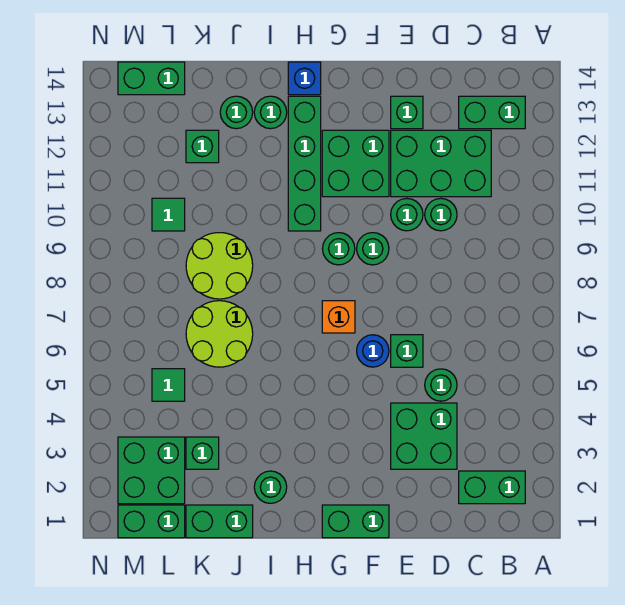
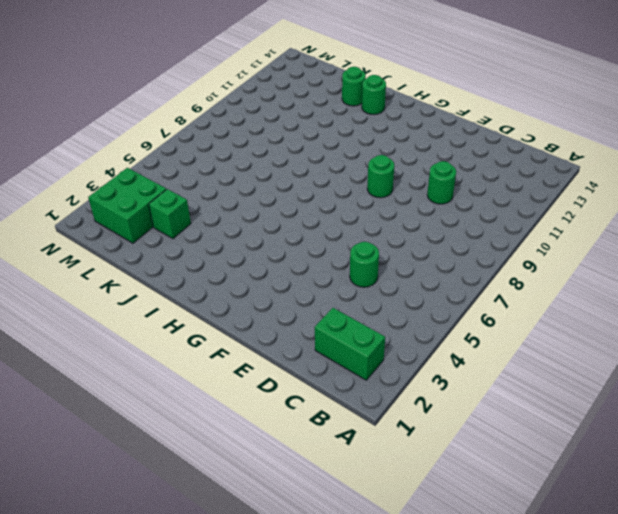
none -> green brick B13:C13 level 1
none -> green brick C11:E12 level 1
none -> green brick D3:E4 level 1
none -> green brick E6 level 1

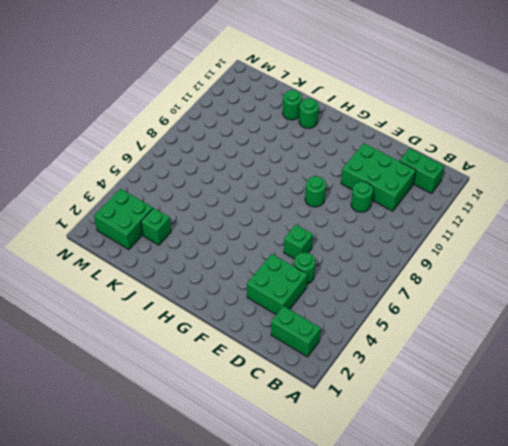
none -> green round brick E10 level 1
none -> green brick E13 level 1
none -> green brick F1:G1 level 1
none -> blue round brick F6 level 1

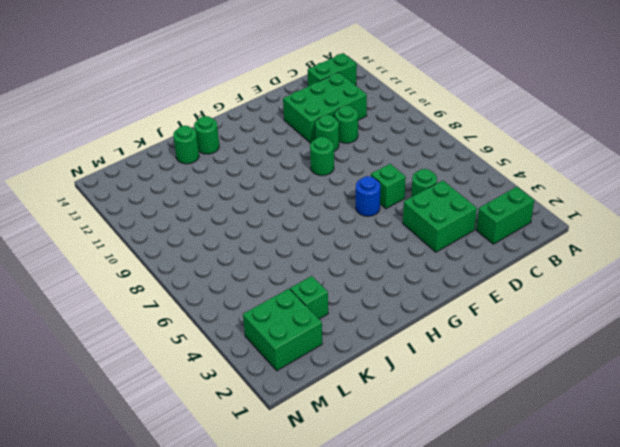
none -> green brick E13 level 1
none -> green brick F1:G1 level 1
none -> green brick F11:G12 level 1
none -> orange brick G7 level 1

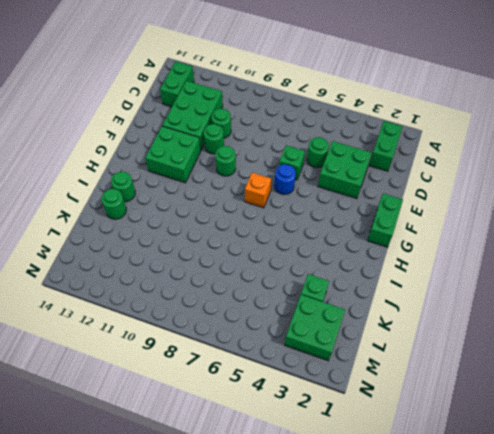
none -> green brick E13 level 1
none -> green round brick G9 level 1
none -> green brick H10:H13 level 1
none -> blue brick H14 level 1

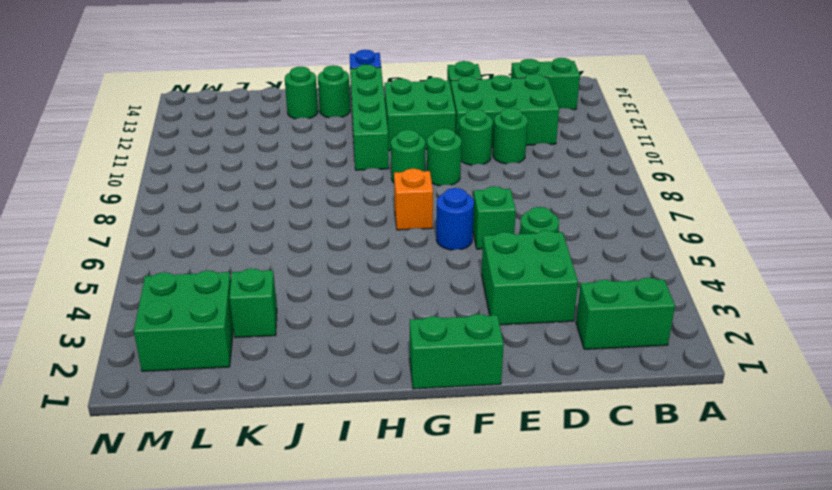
none -> green round brick I2 level 1
none -> green brick J1:K1 level 1
none -> lime round brick J6:K7 level 1
none -> lime round brick J8:K9 level 1

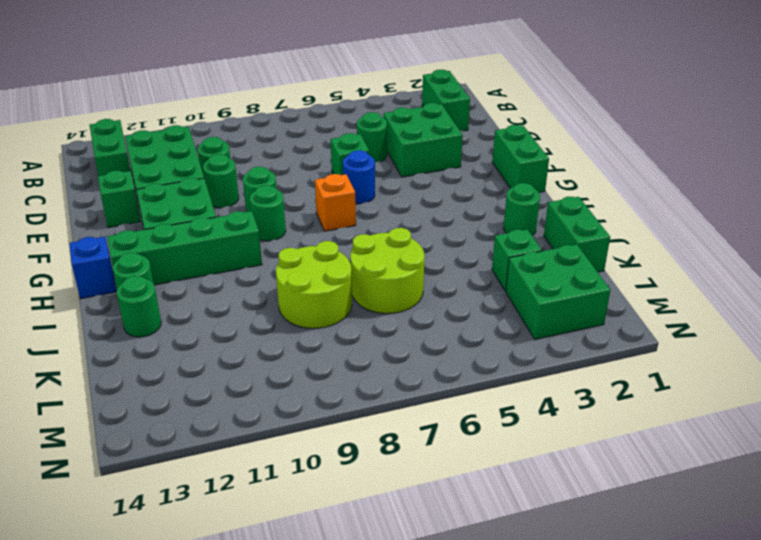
none -> green brick K12 level 1
none -> green brick L1:M1 level 1
none -> green tile L5 level 1
none -> green tile L10 level 1

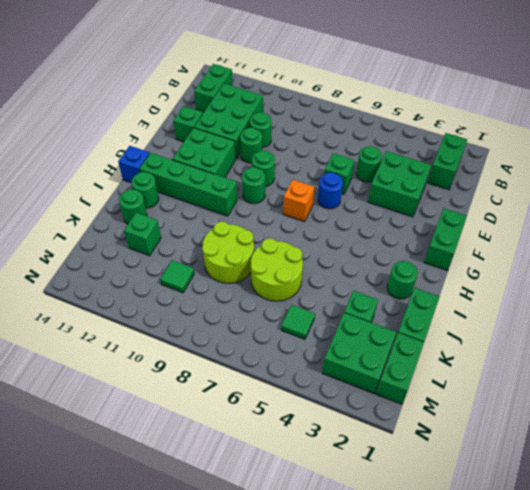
none -> green brick L14:M14 level 1

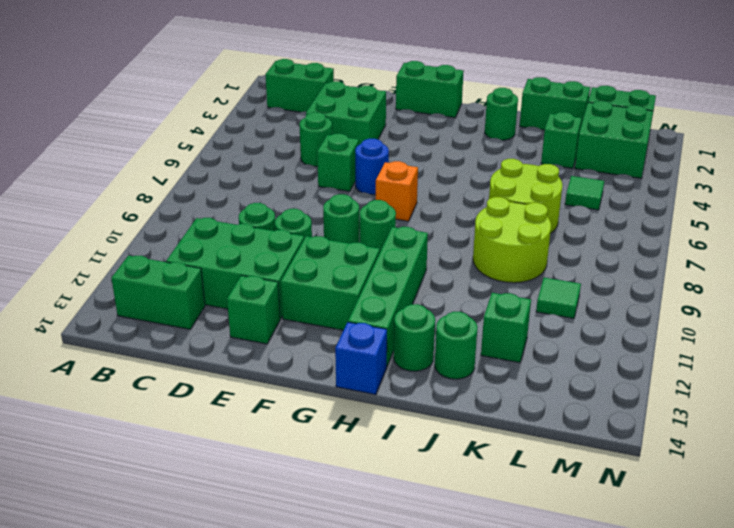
none -> green brick L14:M14 level 1

